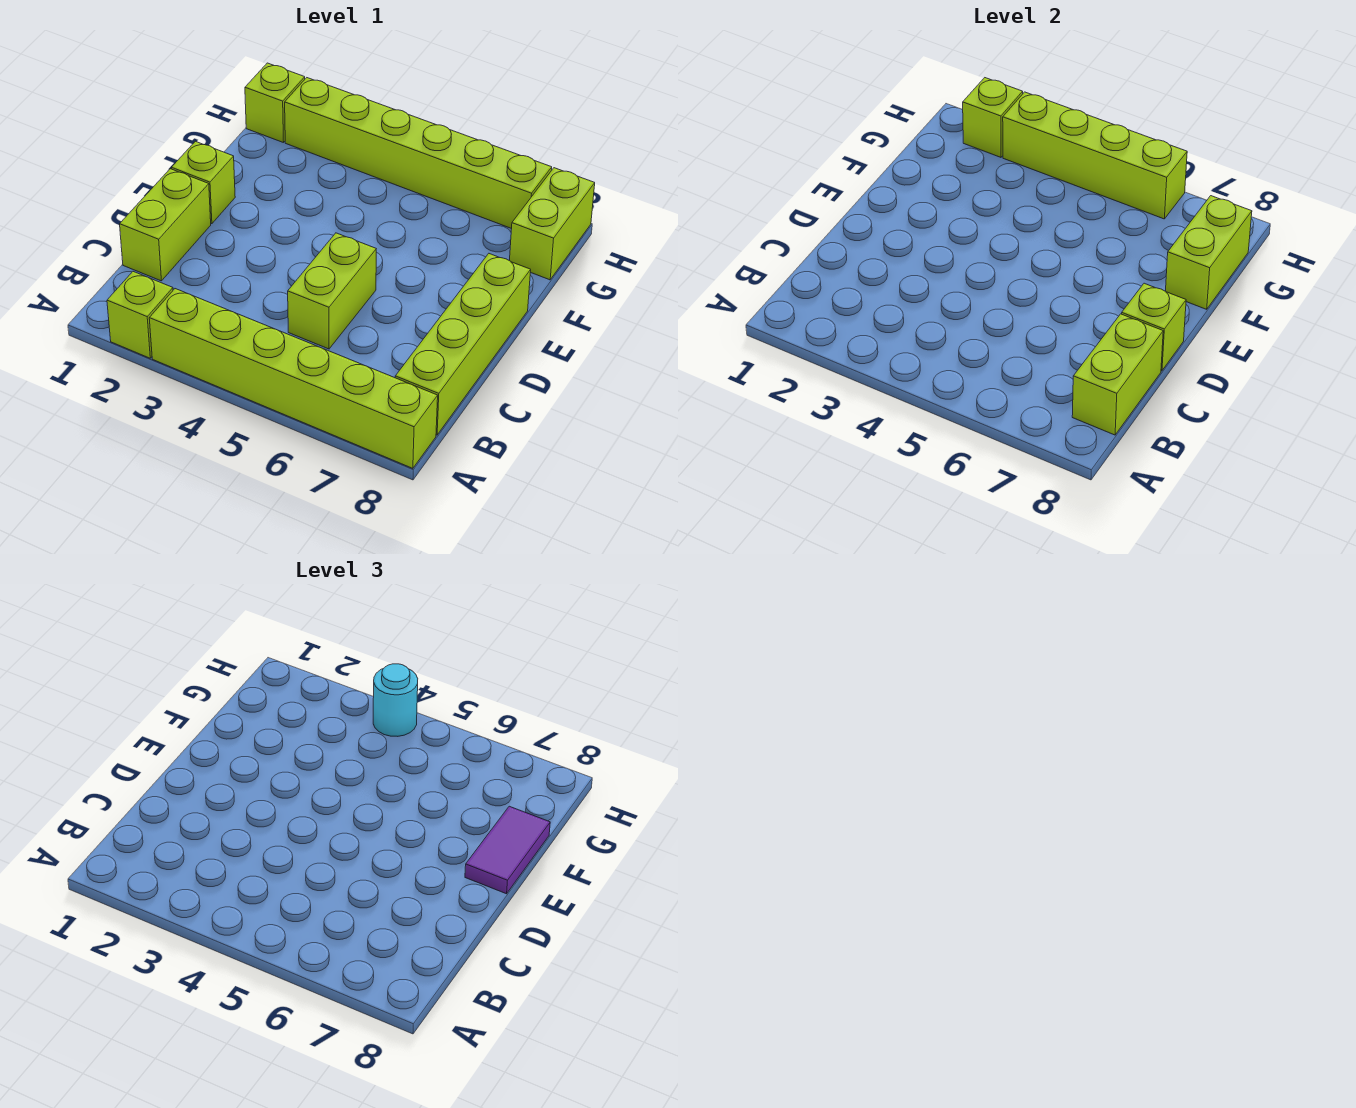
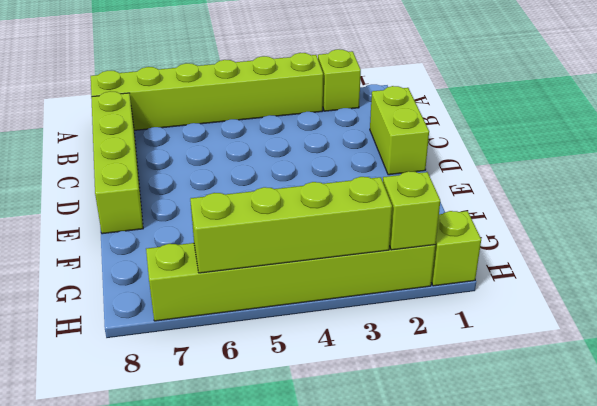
none -> lime brick C5:D5 level 1
none -> lime brick E1 level 1
none -> lime brick G8:H8 level 1

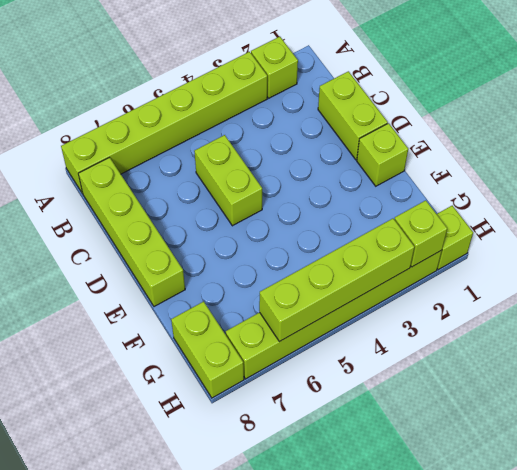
none -> lime brick B8:C8 level 2
none -> lime brick D8 level 2
none -> lime brick F8:G8 level 2

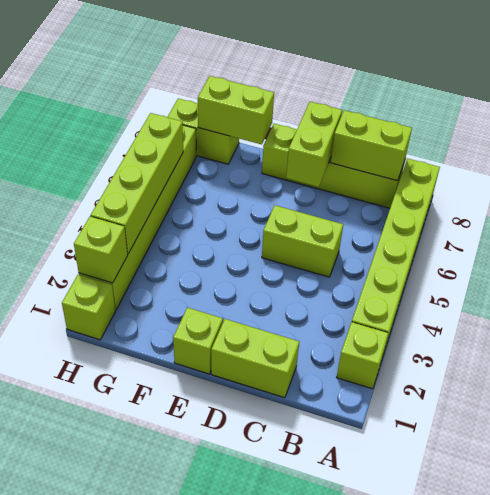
lime brick D7:D8 level 2 -> lime brick D8 level 2
none -> purple tile E8:F8 level 3
none -> cyan round brick H4 level 3

